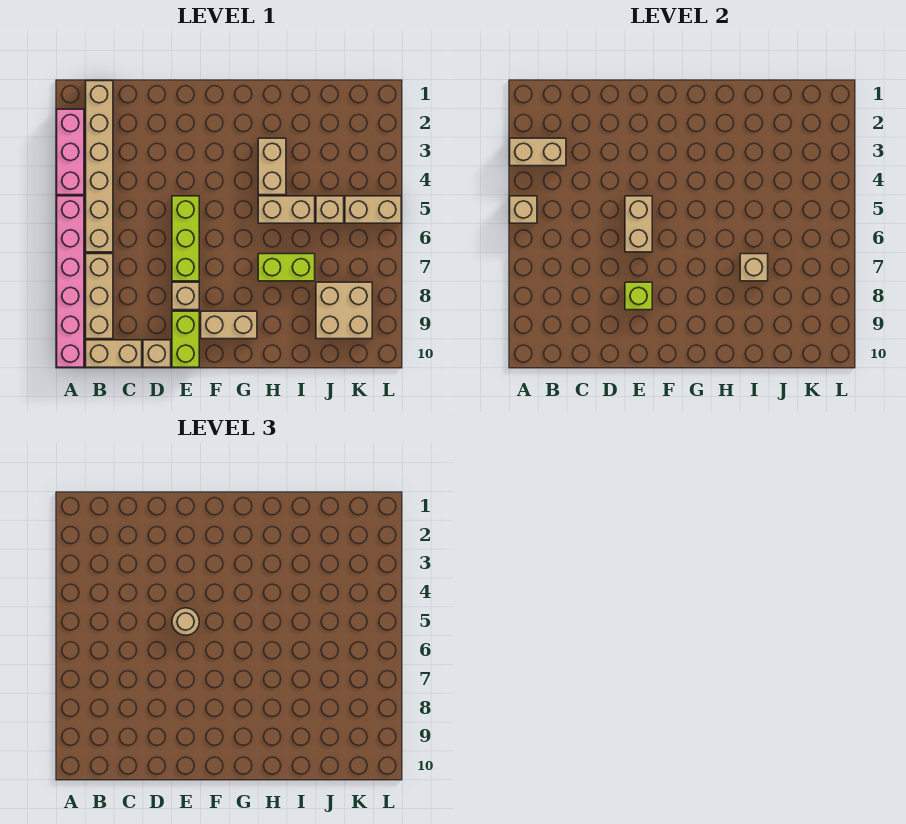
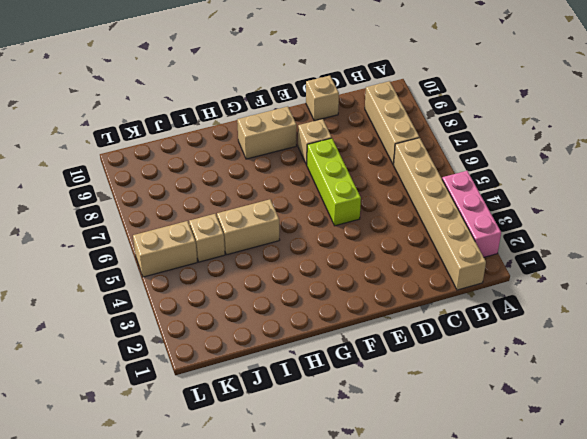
none -> pink brick A5:A10 level 1
none -> tan brick B10:C10 level 1
none -> lime brick E9:E10 level 1

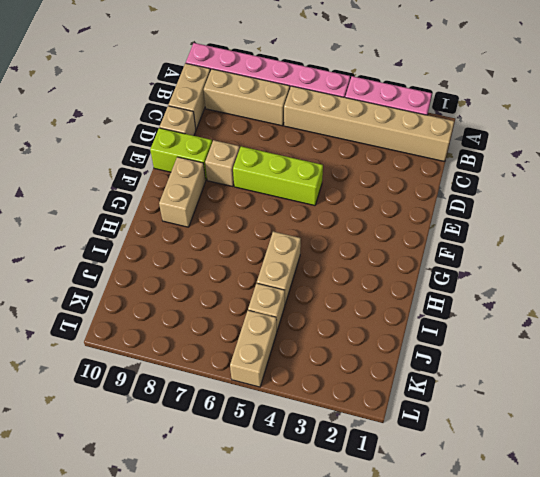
none -> tan brick H3:H4 level 1
none -> lime brick H7:I7 level 1
none -> tan brick J8:K9 level 1

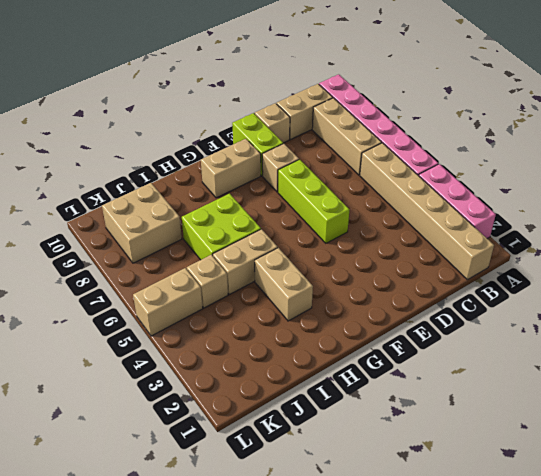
lime brick H6:I7 level 1 -> lime brick H7:I7 level 1
none -> tan brick A3:B3 level 2
none -> tan brick A5 level 2
none -> tan brick E5:E6 level 2

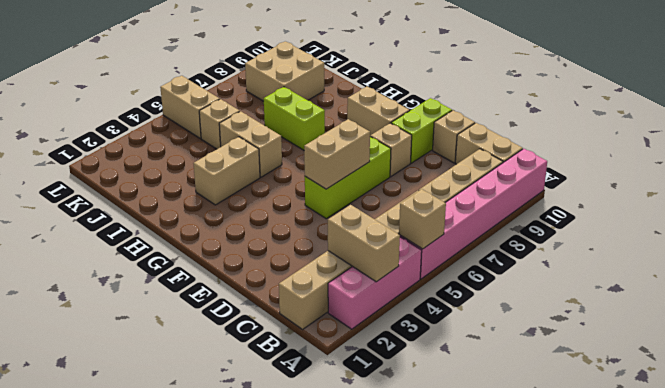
none -> lime brick E8 level 2
none -> tan brick I7 level 2
none -> tan round brick E5 level 3

